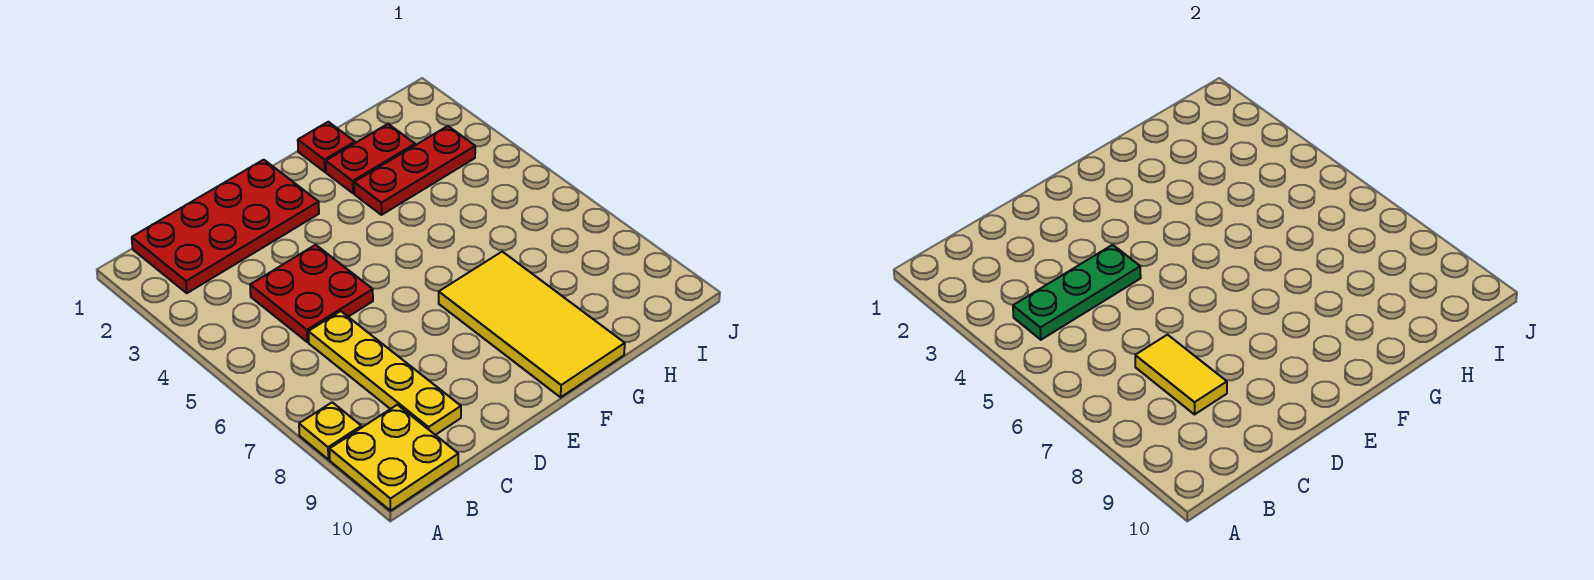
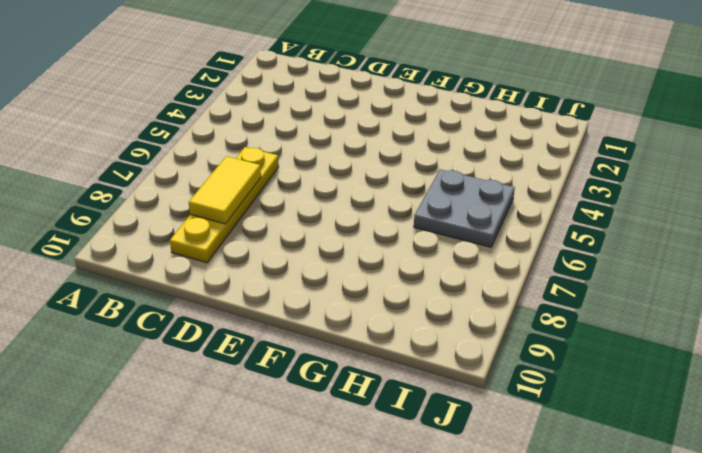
grey plate H5:I6 level 1 -> none
none -> yellow plate A8 level 1
none -> yellow plate A9:B10 level 1

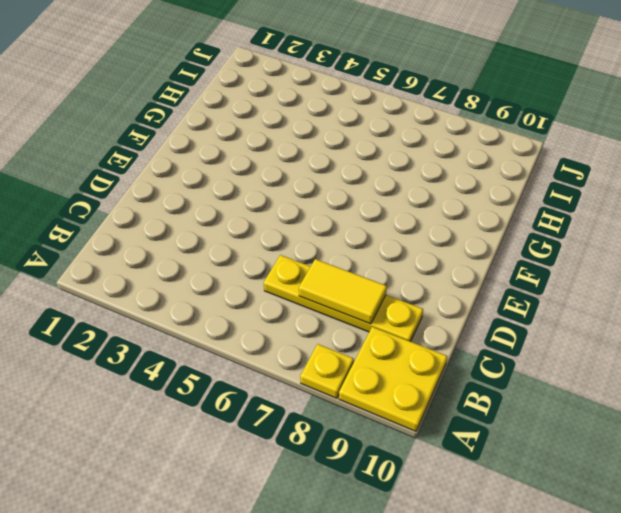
none -> red plate B1:E2 level 1
none -> red plate C4:D5 level 1

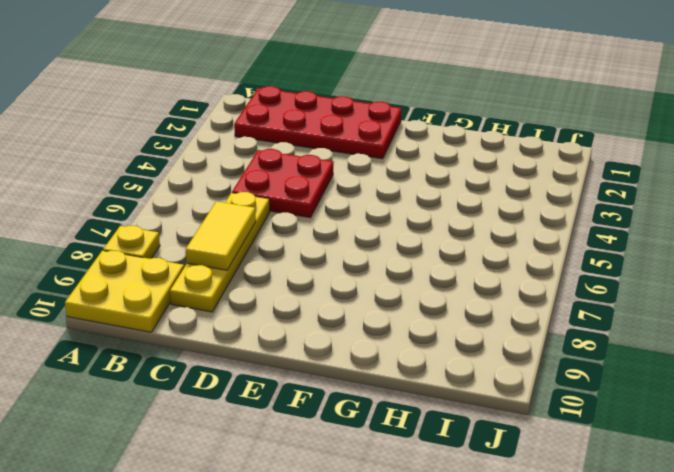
none -> yellow tile F7:G10 level 1
none -> red plate G1 level 1

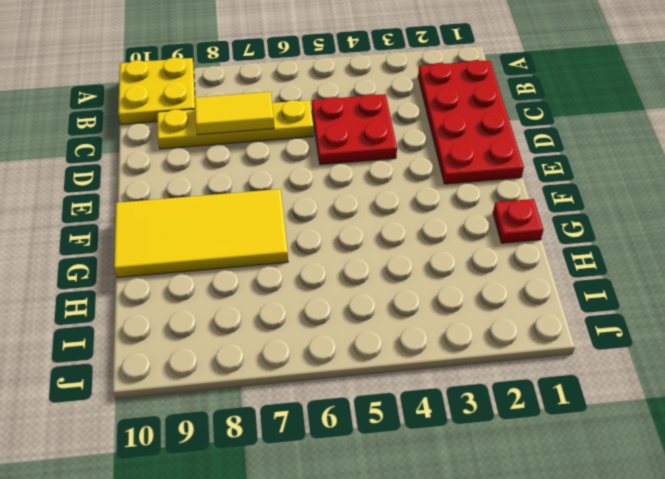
none -> yellow plate A8 level 1
none -> red plate G2:H2 level 1

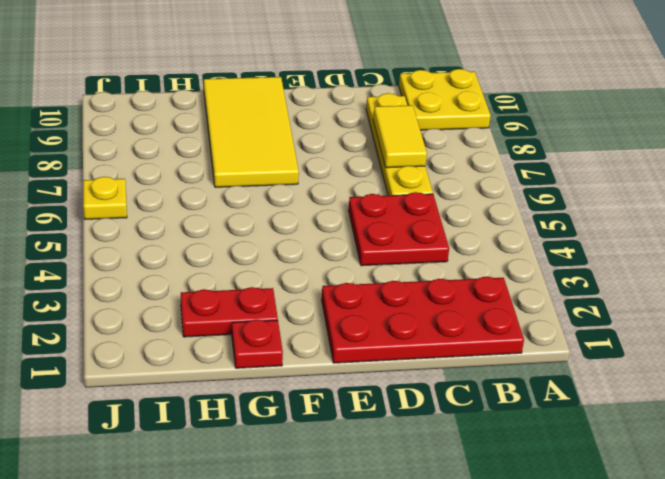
yellow plate J6 level 1 -> yellow plate A8 level 1
none -> red plate G3:I3 level 1
none -> green plate B4:D4 level 2

